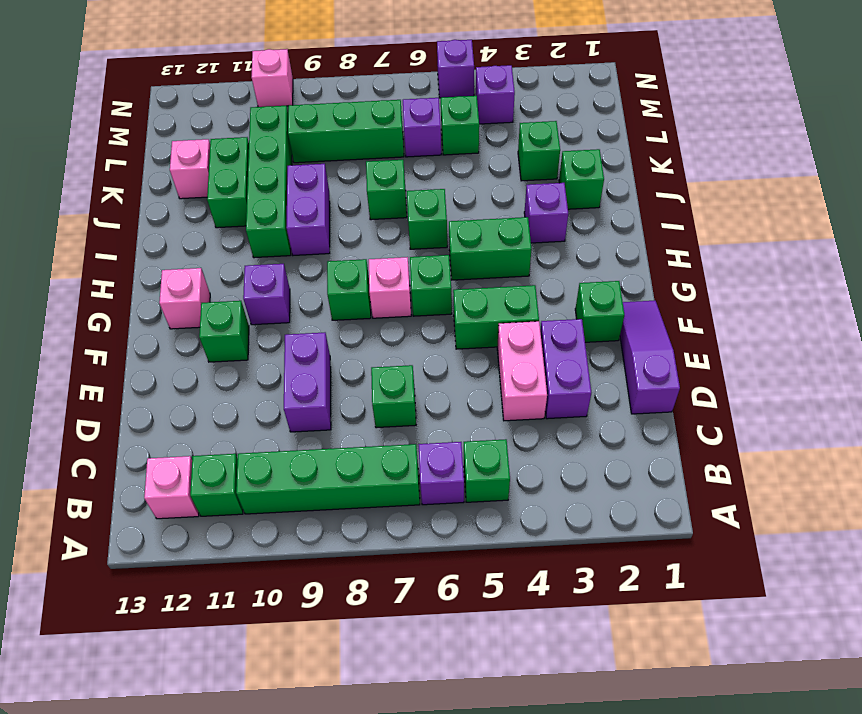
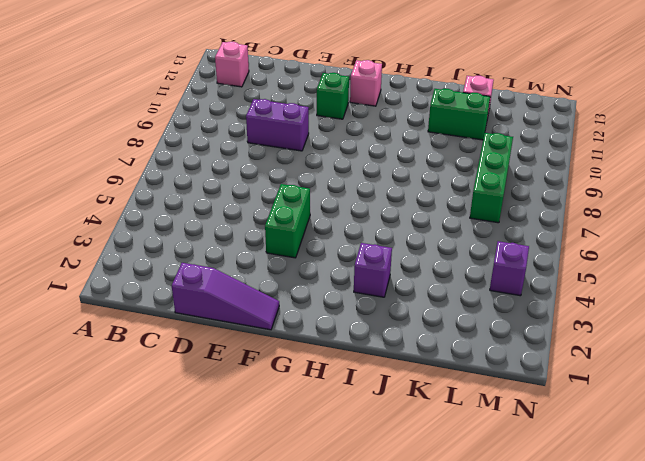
none -> green brick B5 level 1
none -> purple brick B6 level 1
none -> green brick B7:B10 level 1
none -> green brick B11 level 1

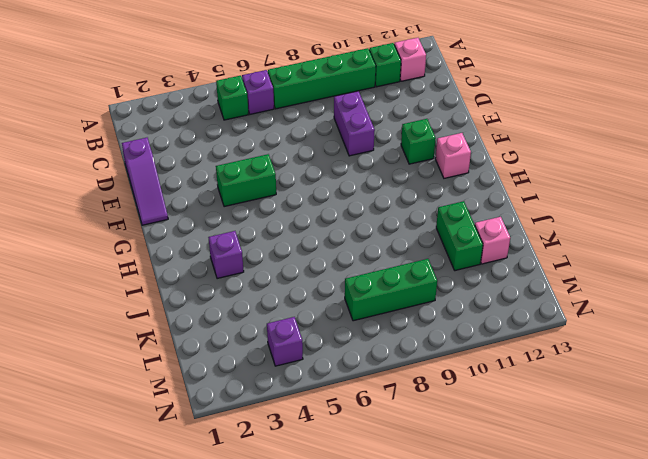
none -> purple brick D3:E3 level 1
none -> pink brick D4:E4 level 1
none -> green brick D7 level 1
none -> green brick F2 level 1

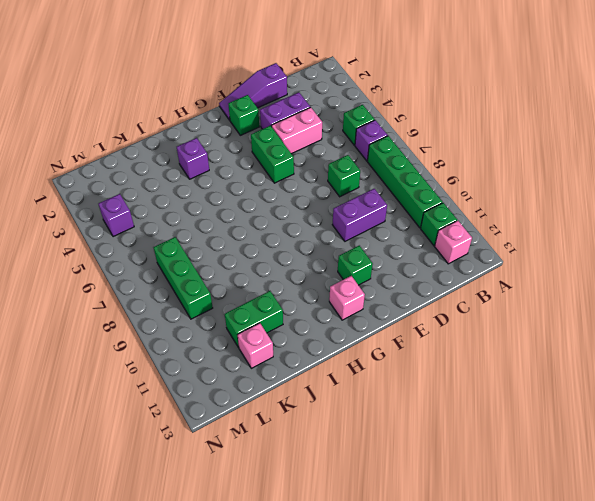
none -> green brick G6 level 1
none -> pink brick G7 level 1
none -> green brick G8 level 1
none -> purple brick G10 level 1

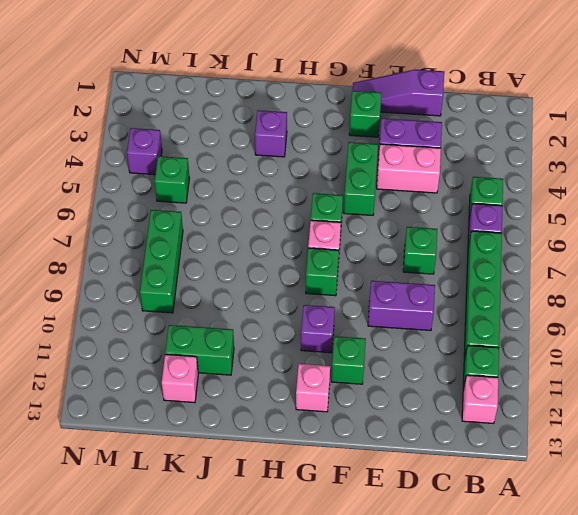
none -> green brick H4:H5 level 1
none -> green brick I6 level 1
none -> purple brick I9:J9 level 1
none -> green brick I10:L10 level 1

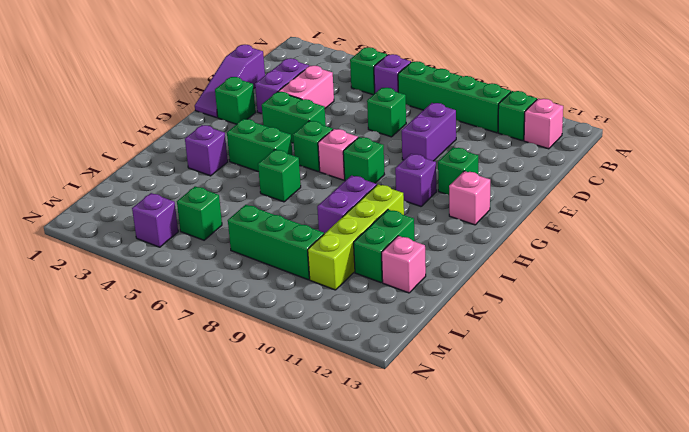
lime brick I10:L10 level 1 -> green brick I10:L10 level 1
none -> green brick J2 level 1
none -> green brick J7 level 1
none -> green brick K3 level 1
none -> purple brick L6 level 1

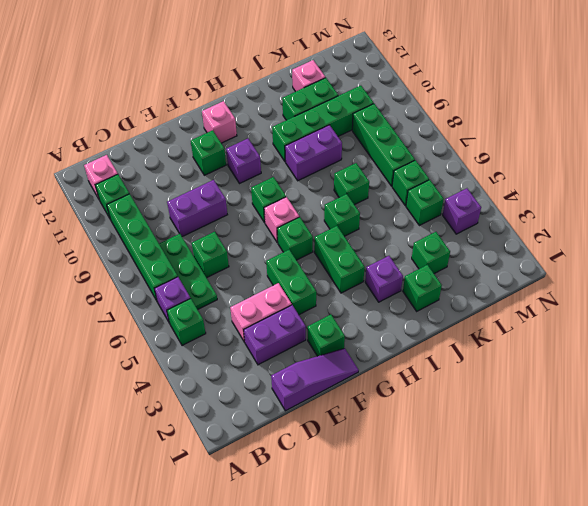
green plate C6:C8 level 1 -> none
green brick L6 level 1 -> purple brick L6 level 1
none -> purple brick N5 level 1
none -> pink brick N10 level 1

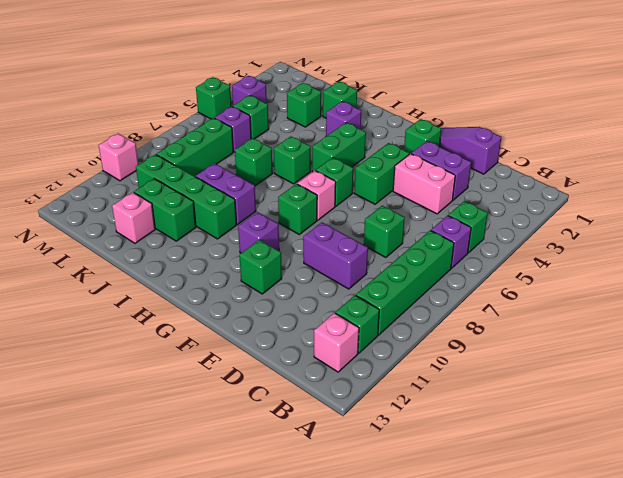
green brick N5 level 1 -> purple brick N5 level 1
none -> pink brick G12 level 1

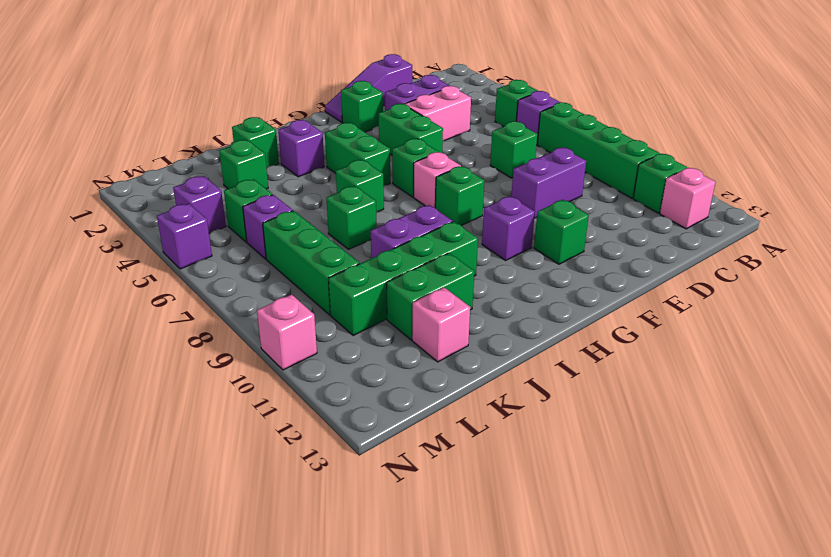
none -> pink brick G12 level 1

